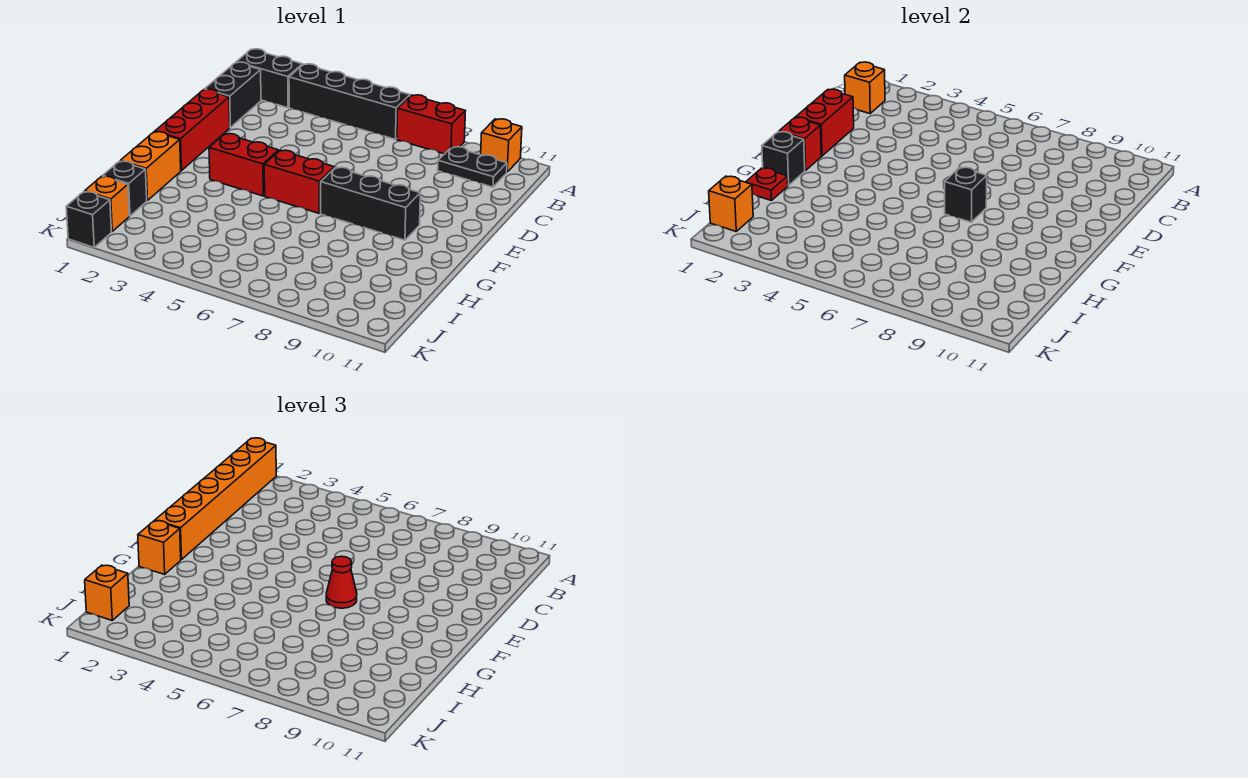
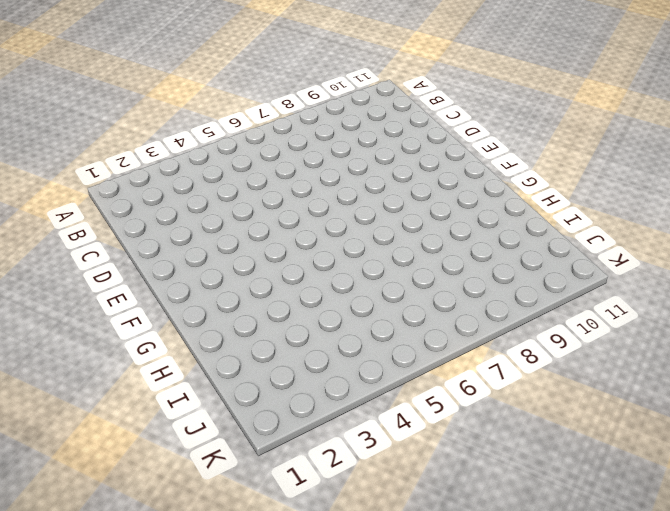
none -> black brick A1:A2 level 1
none -> black brick A3:A6 level 1
none -> red brick A7:A8 level 1

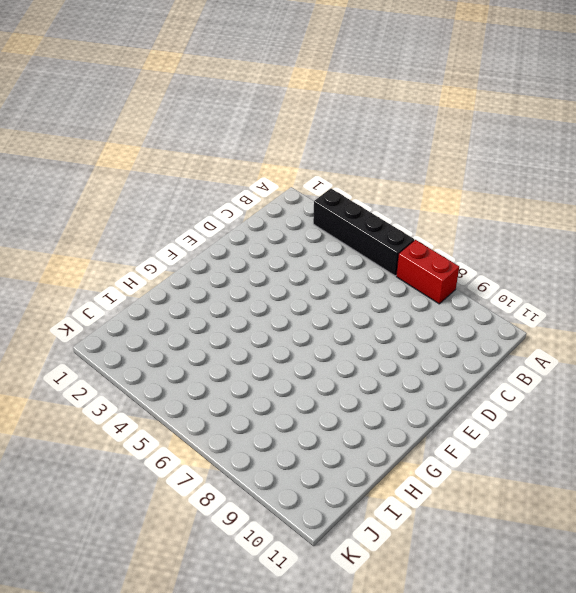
none -> black brick A1:A2 level 1
none -> orange brick A10 level 1
none -> black brick B1:C1 level 1

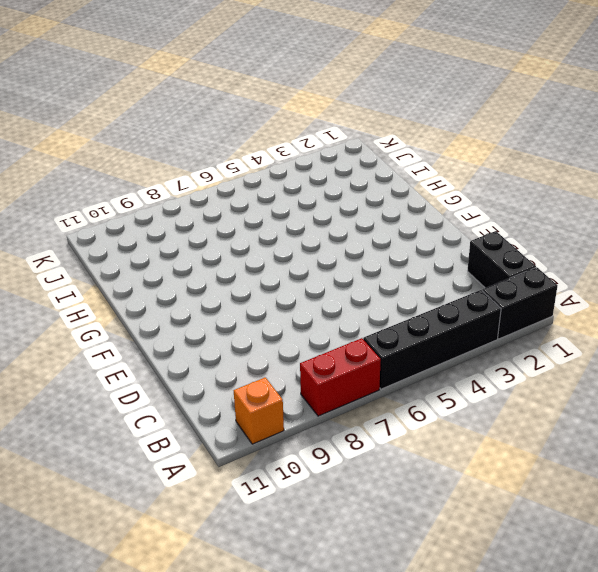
none -> black plate B9:B10 level 1
none -> red brick D1:F1 level 1
none -> red brick F3:F4 level 1

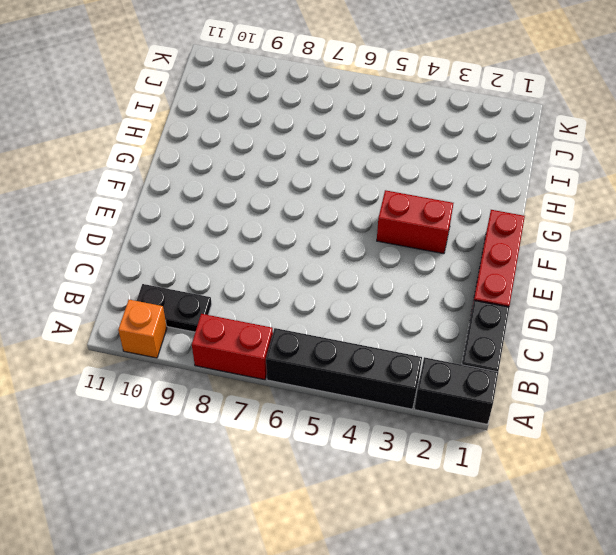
none -> red brick F5:F6 level 1
none -> black brick F7:F9 level 1
none -> orange brick G1:H1 level 1

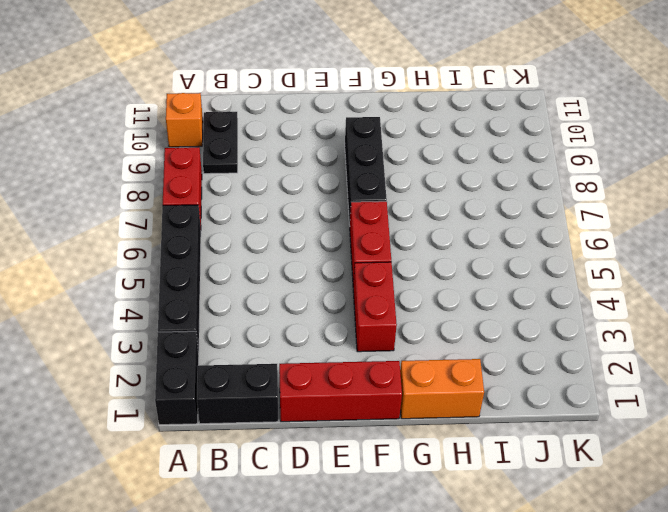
none -> black brick I1 level 1
none -> orange brick J1 level 1
none -> black brick K1 level 1

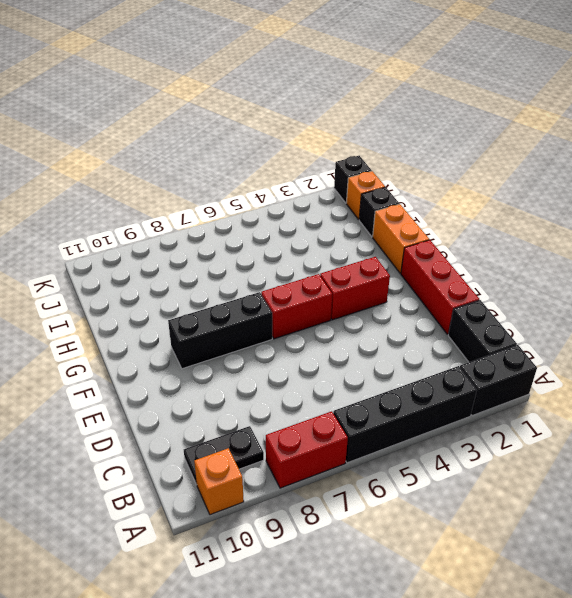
none -> orange brick B1 level 2
none -> red brick D1:E1 level 2
none -> red brick F1 level 2

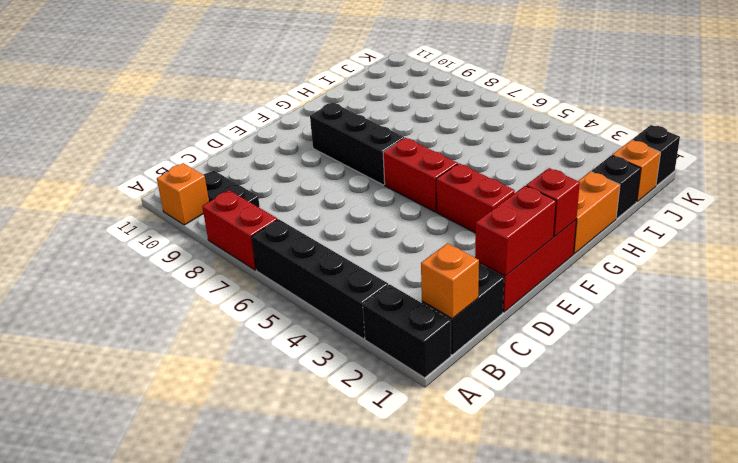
none -> black brick F7 level 2
none -> black brick G1 level 2
none -> red plate H1 level 2

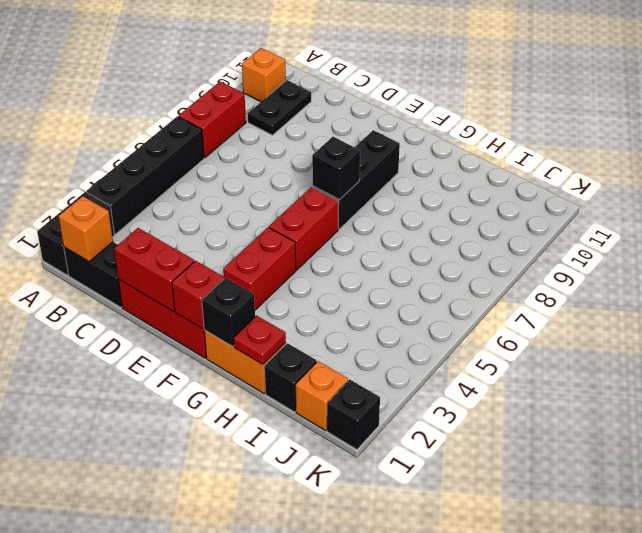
none -> orange brick J1 level 2
none -> orange brick A1:F1 level 3
none -> red cone F7 level 3

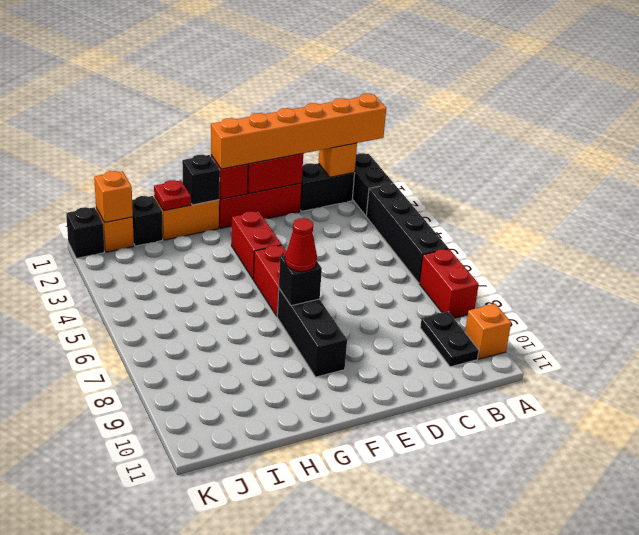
none -> orange brick G1 level 3
none -> orange brick J1 level 3

